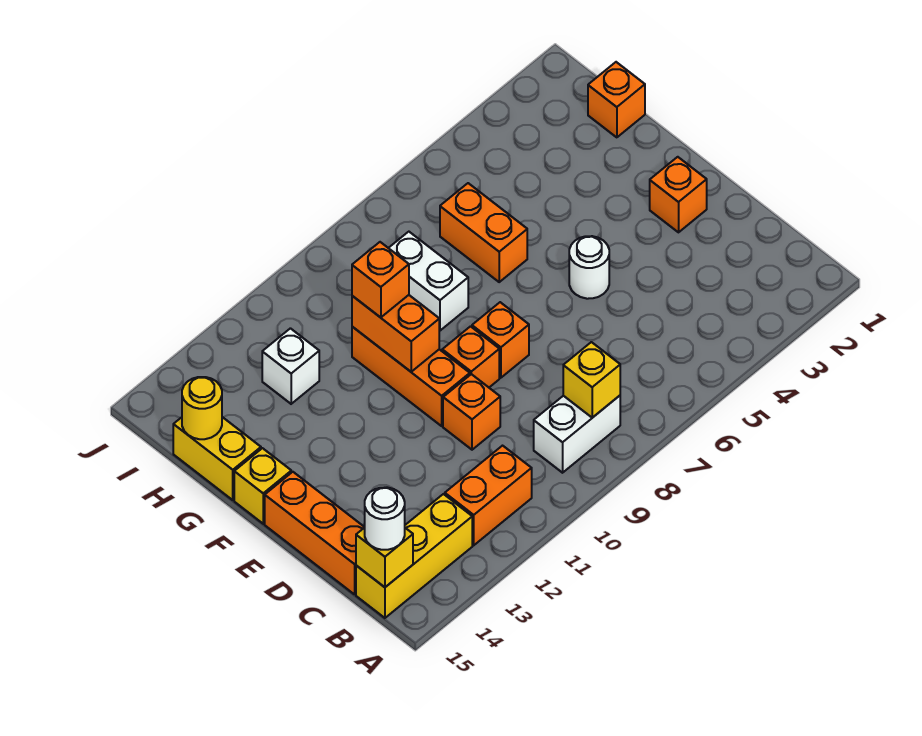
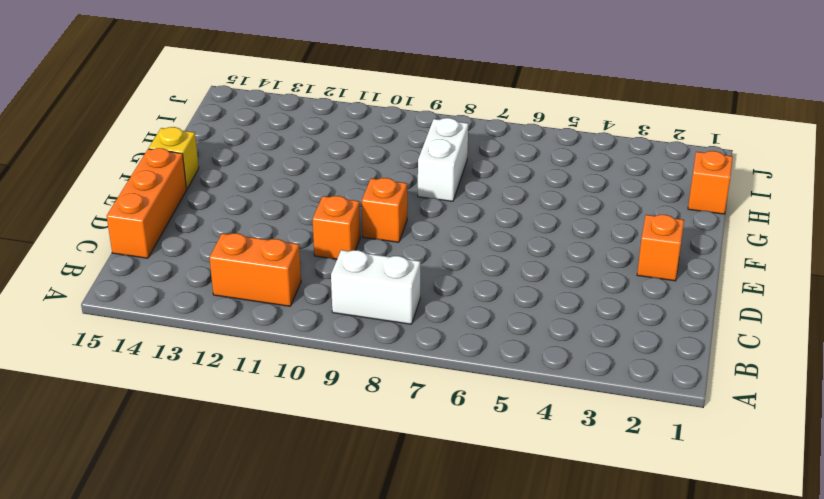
none -> yellow brick B13:B15 level 1
none -> white round brick E5 level 1
none -> orange brick E8 level 1

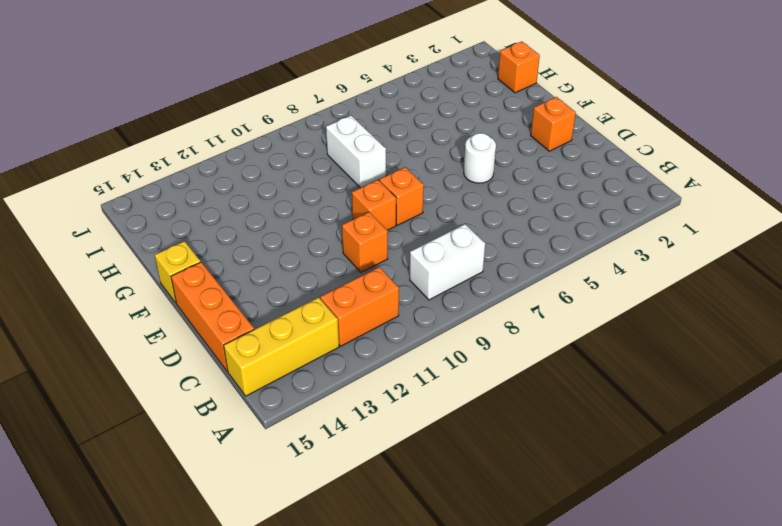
none -> orange brick E10:G10 level 1
none -> orange brick G6:H6 level 1
none -> yellow brick G15:H15 level 1

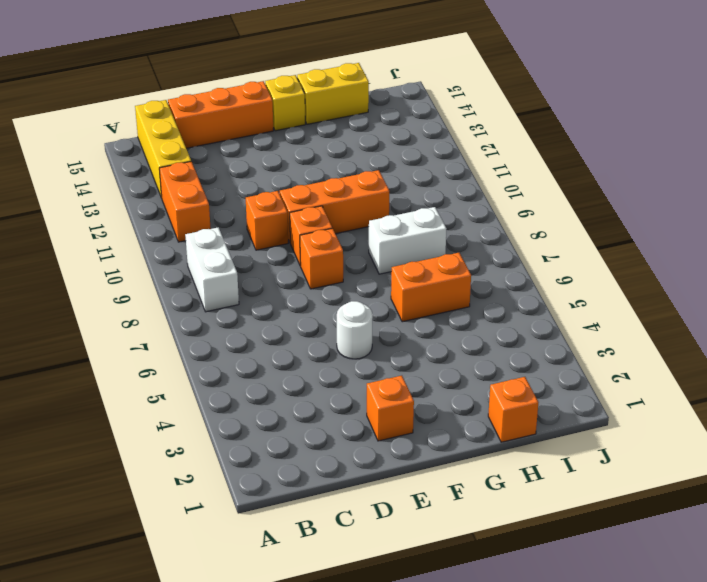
none -> white brick H12 level 1
none -> yellow brick B8 level 2
none -> yellow brick B15 level 2

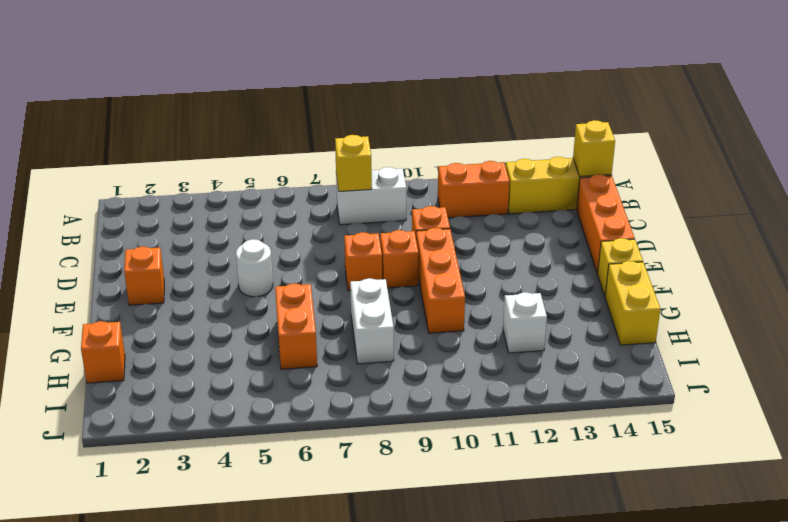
none -> orange brick F10:G10 level 2
none -> yellow round brick H15 level 2
none -> white round brick B15 level 3

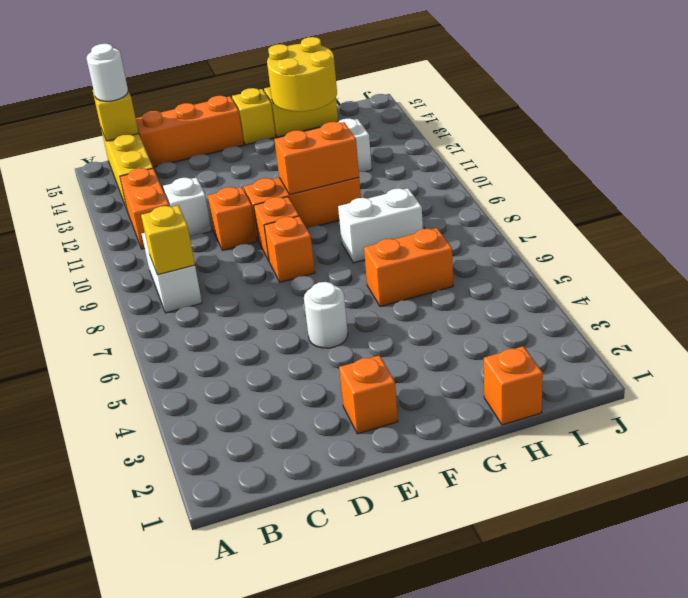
white brick C11 level 1 -> none
yellow round brick G14:H15 level 2 -> yellow round brick H15 level 2
none -> orange brick G10 level 3

